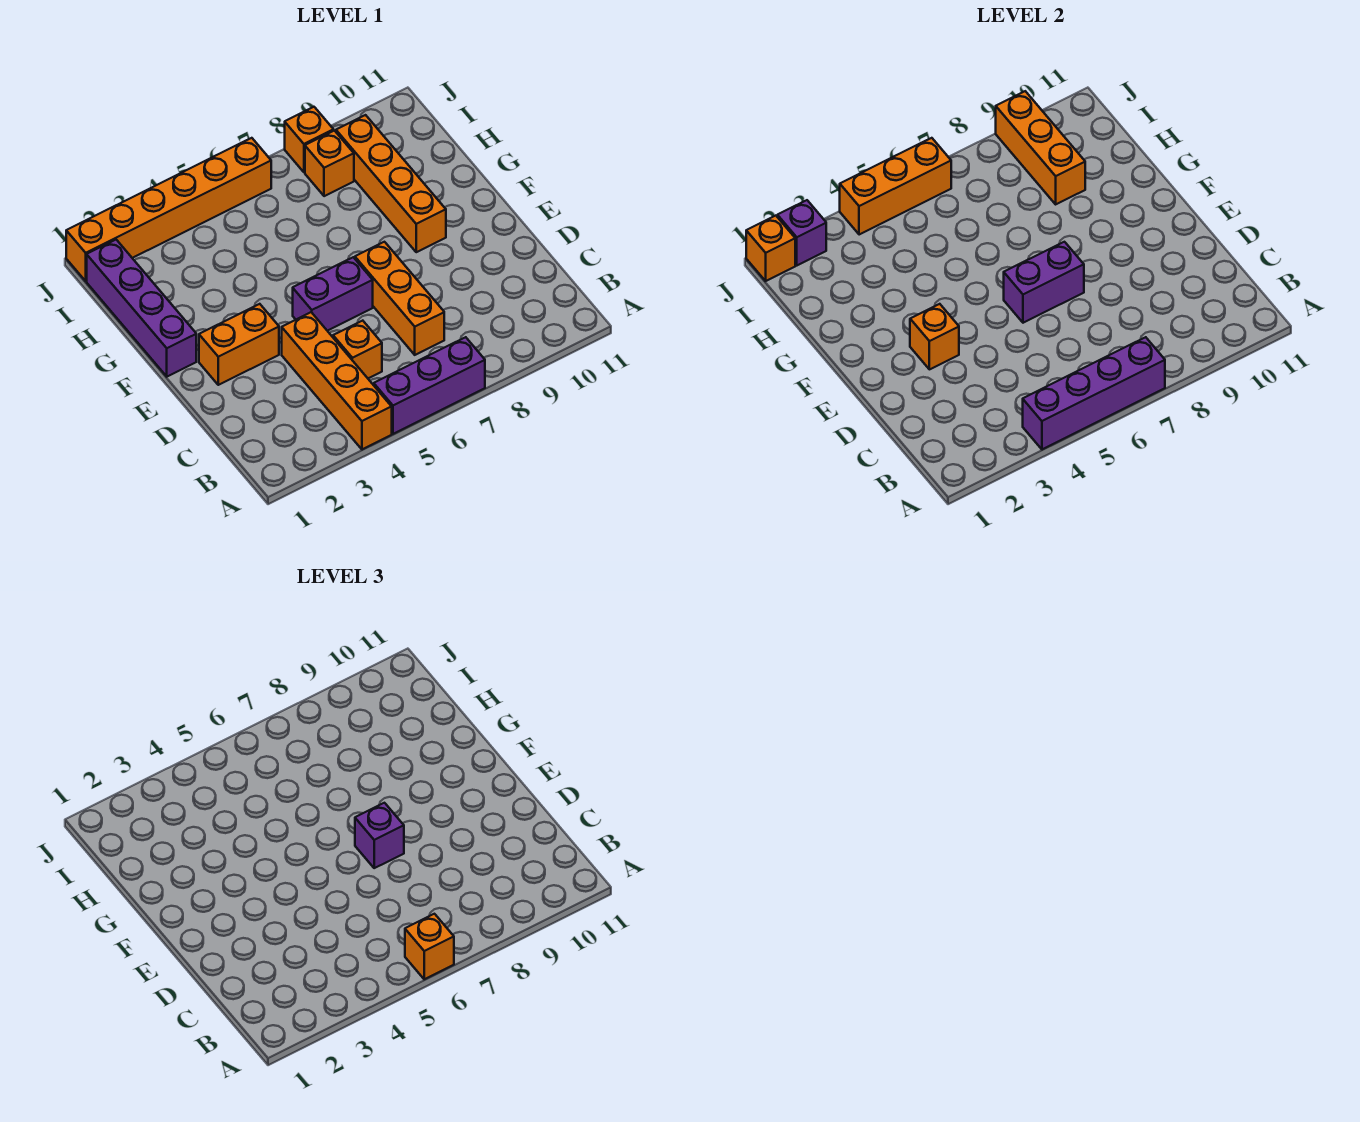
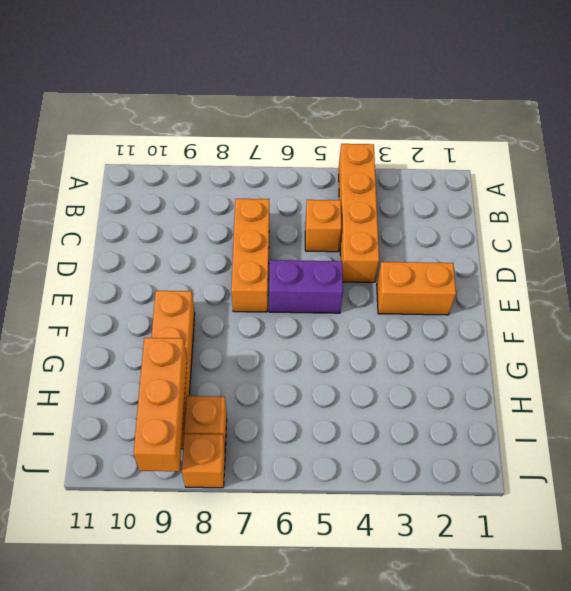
none -> purple brick A5:A7 level 1
none -> purple brick F1:I1 level 1
none -> orange brick J1:J6 level 1

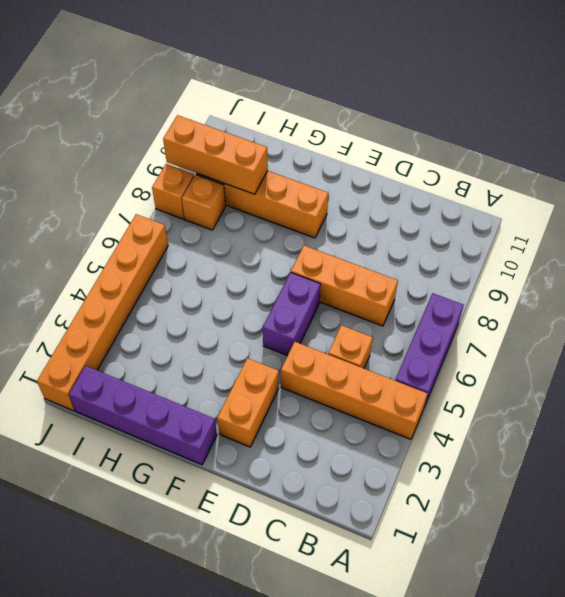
none -> purple brick A4:A7 level 2
none -> orange brick E3 level 2
none -> purple brick E6:E7 level 2

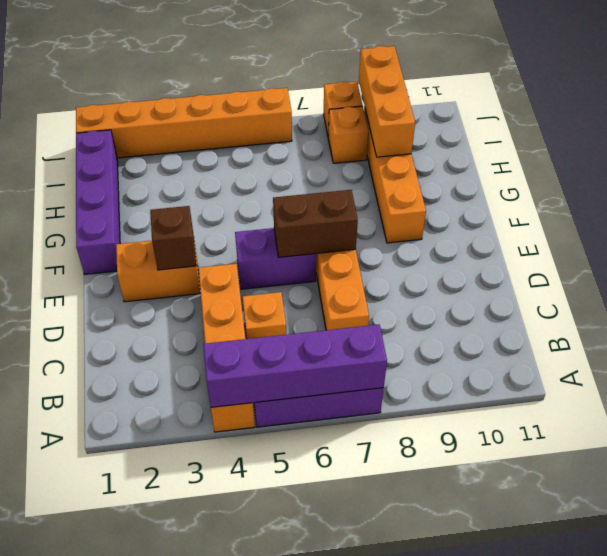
brown brick E3 level 2 -> orange brick E3 level 2
brown brick E6:E7 level 2 -> purple brick E6:E7 level 2
none -> orange brick J1 level 2
none -> purple brick J2 level 2
none -> orange brick J4:J6 level 2

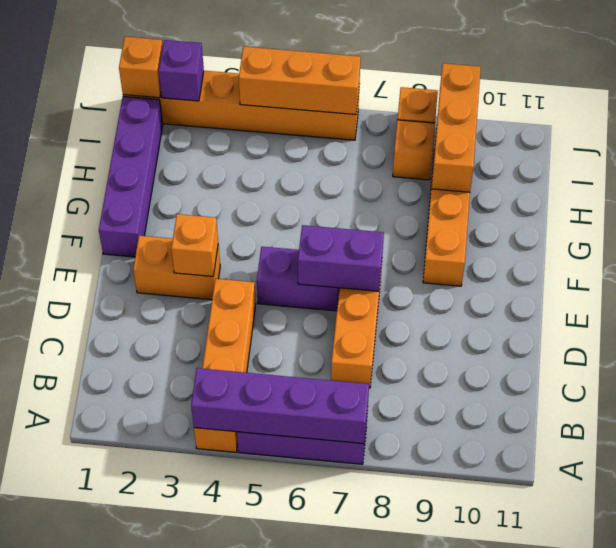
none -> orange brick C5 level 1
none -> orange brick A6 level 3
none -> purple brick E7 level 3

